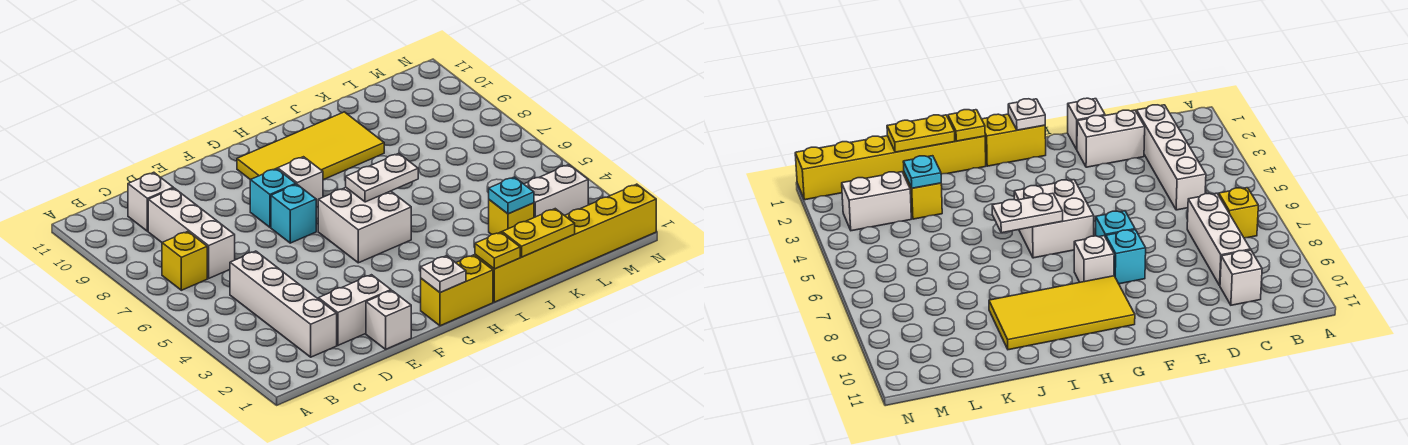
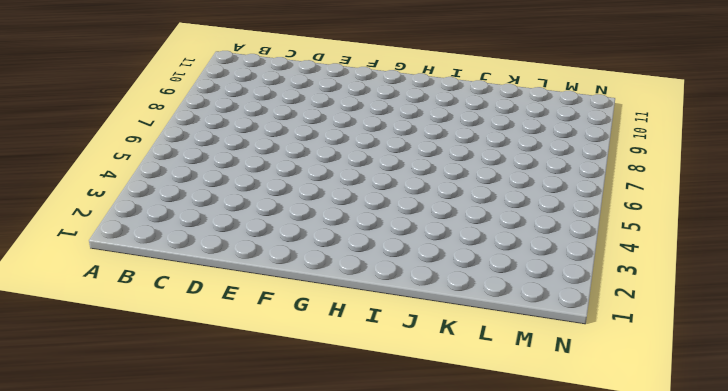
none -> yellow brick B7 level 1
none -> white brick C2:C5 level 1
none -> white brick C7:C9 level 1

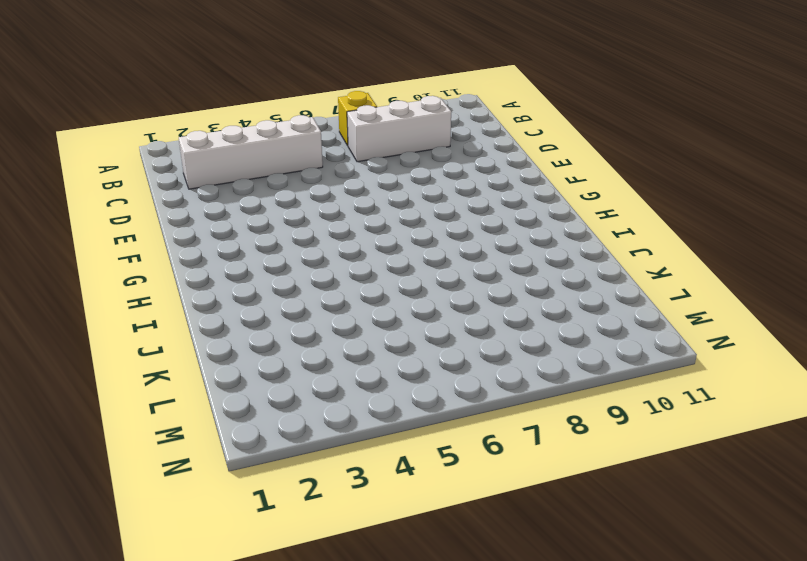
none -> white brick C10 level 1
none -> white brick D2:E2 level 1
none -> white brick E1 level 1

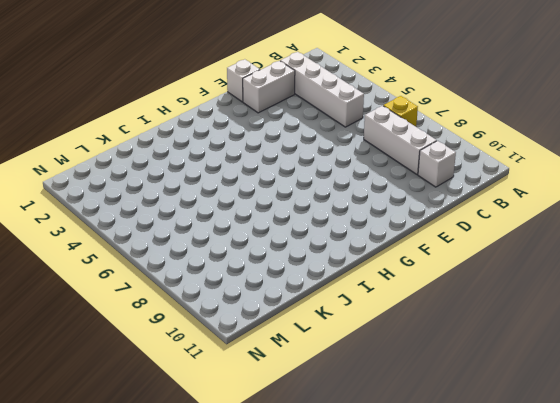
none -> cyan brick F7 level 1
none -> cyan brick F8 level 1
none -> yellow brick G1:H1 level 1

